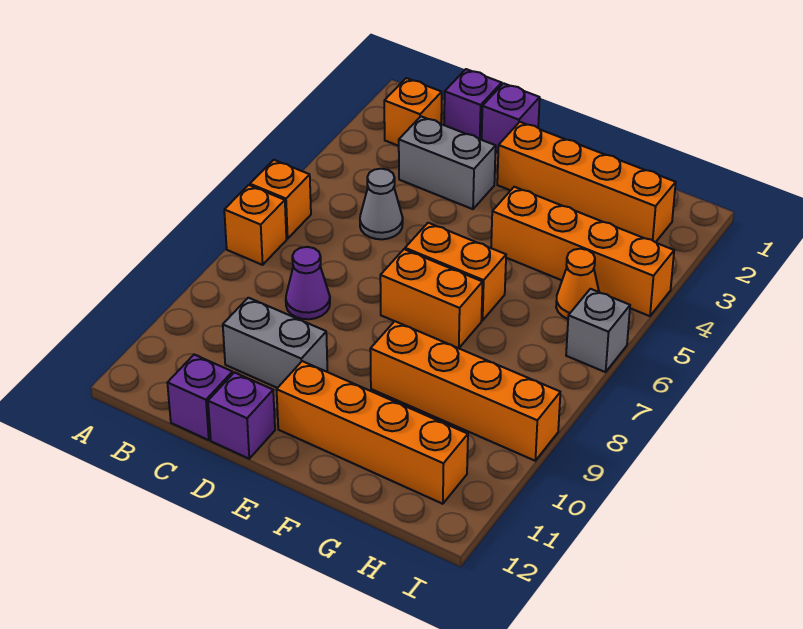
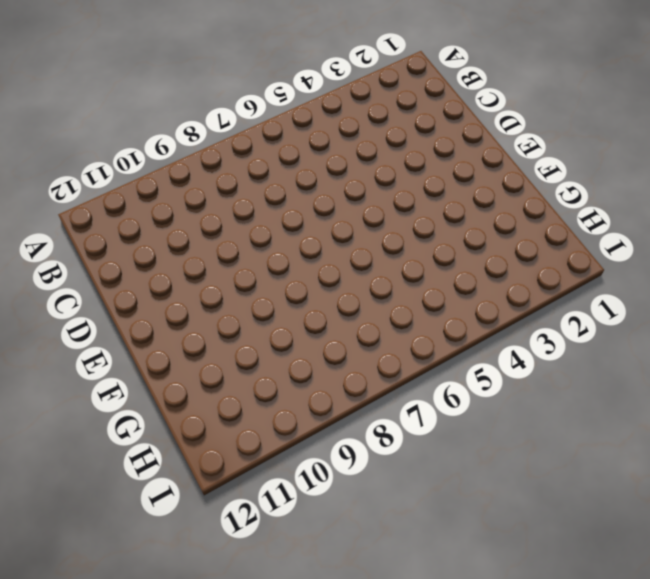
none -> orange brick A6 level 1
none -> orange brick A7 level 1
none -> orange brick B2 level 1

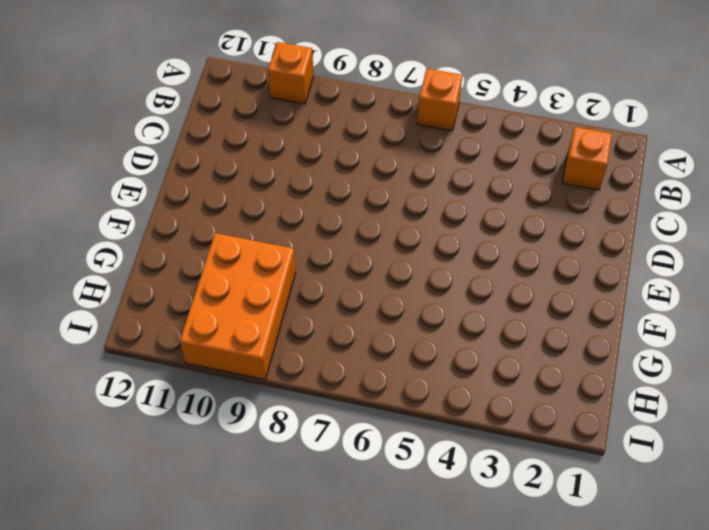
orange brick A10 level 1 -> orange brick A7 level 1
orange brick G9:I10 level 1 -> orange brick F9:I9 level 1
none -> purple brick C1 level 1
none -> grey brick C3:D3 level 1
none -> grey cone C5 level 1

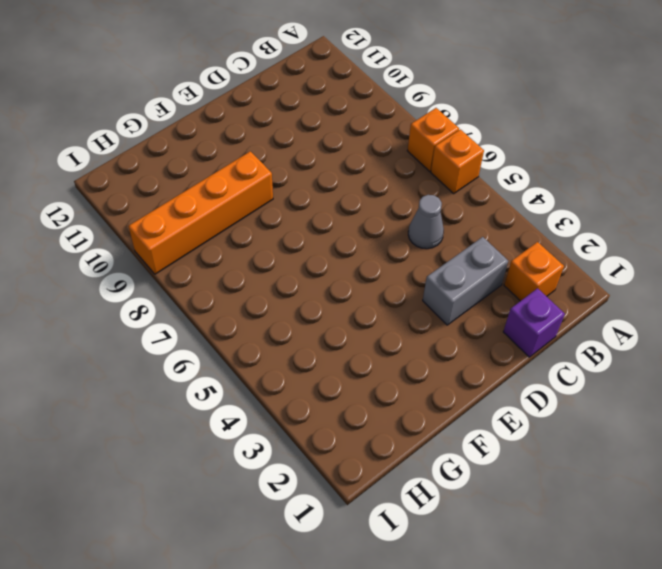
none -> purple cone C8 level 1
none -> grey brick C10:D10 level 1
none -> purple brick C12 level 1

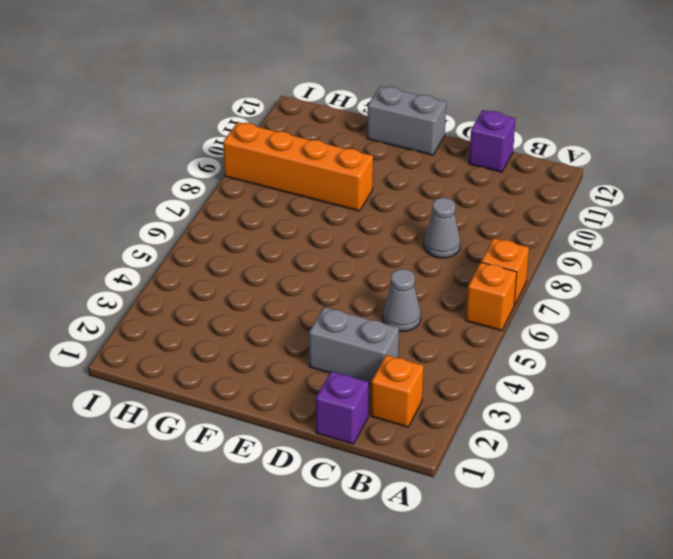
grey cone C8 level 1 -> purple cone C8 level 1
grey brick E12:F12 level 1 -> grey brick C10:D10 level 1
none -> purple brick D1 level 1
none -> purple brick D12 level 1
none -> orange brick E2:H2 level 1

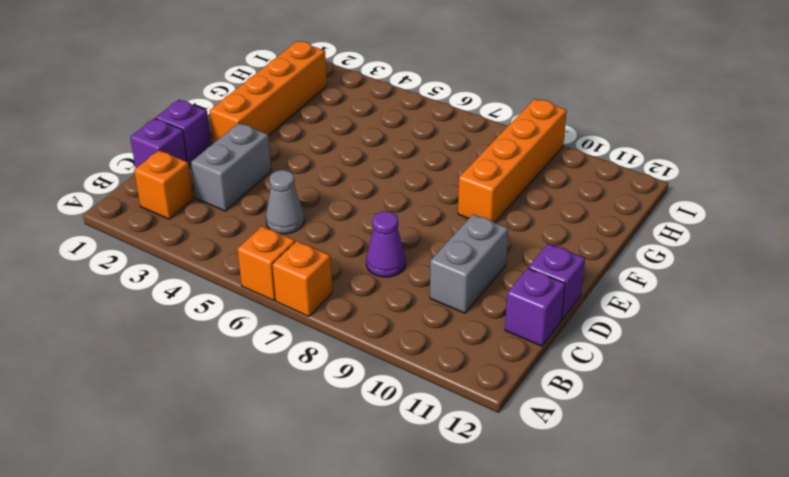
none -> orange brick E6:F6 level 1
none -> orange brick E7:F7 level 1
none -> orange brick E11:H11 level 1

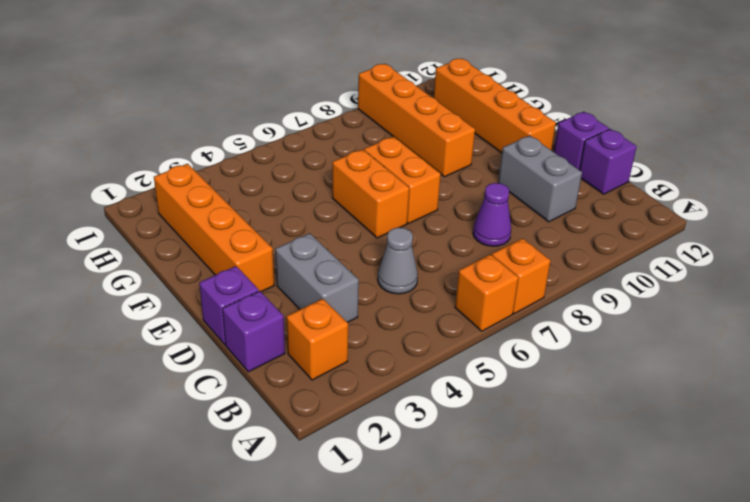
none -> orange brick F4:I4 level 1
none -> orange cone H5 level 1
none -> grey brick I6 level 1

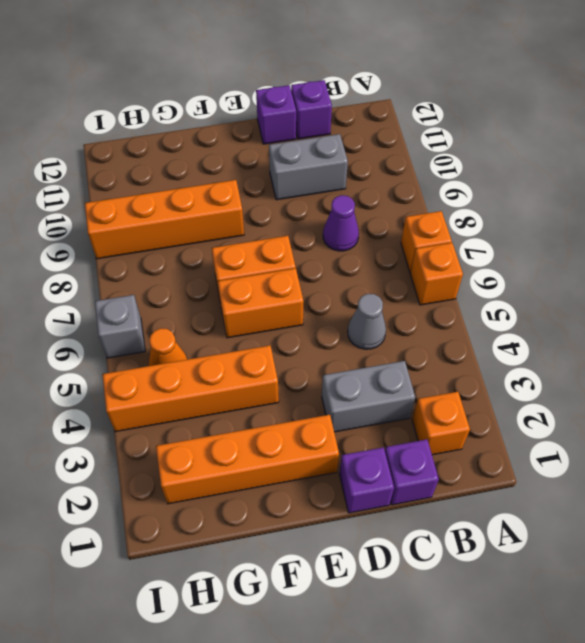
none -> orange brick E11:H11 level 1

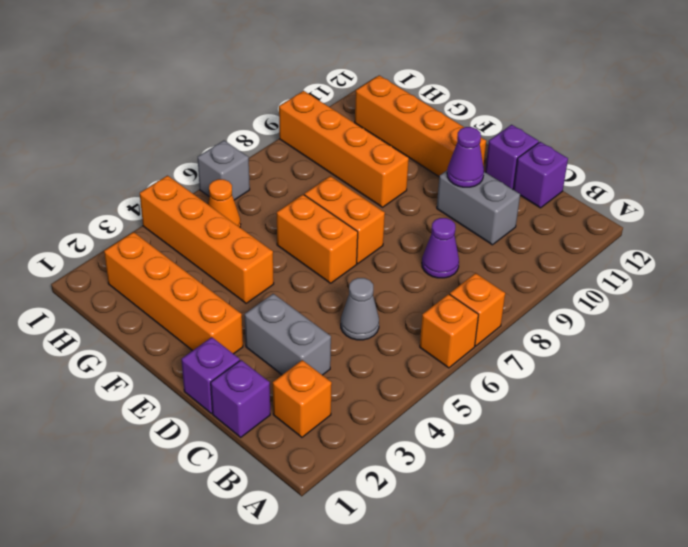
purple cone D10 level 2 -> none

